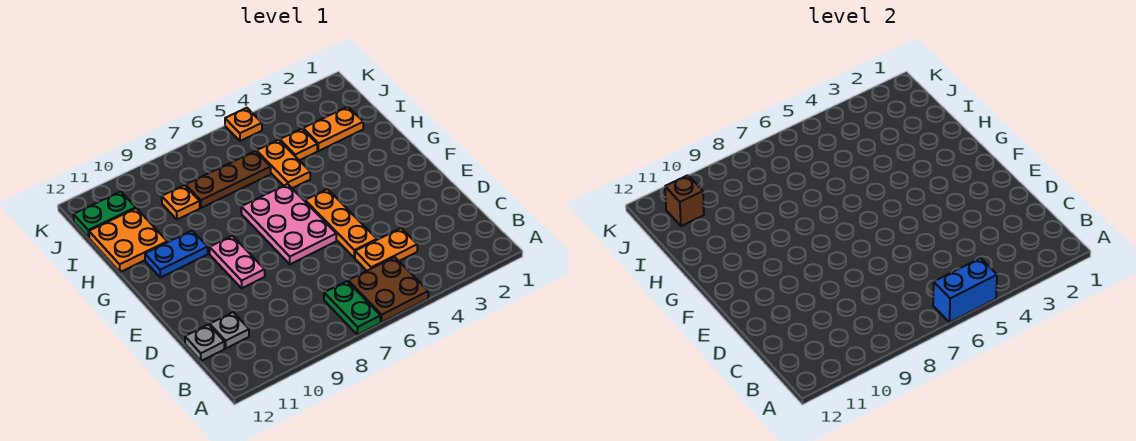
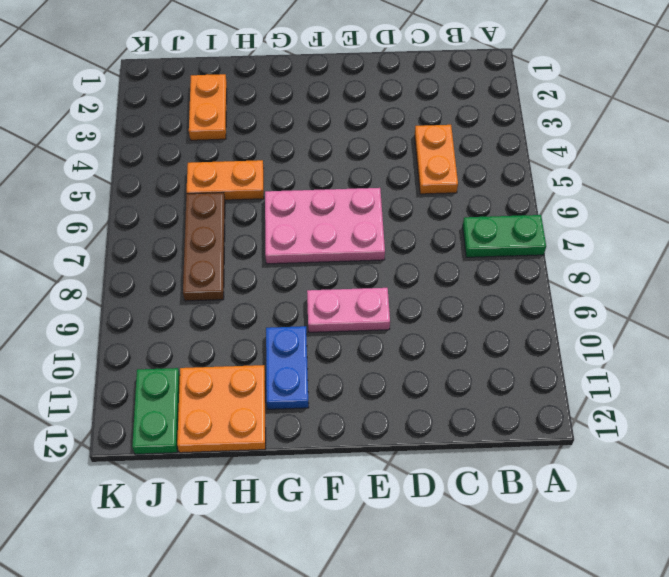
none -> brown plate A5:B6 level 1
none -> grey plate C11 level 1
none -> grey plate C12 level 1

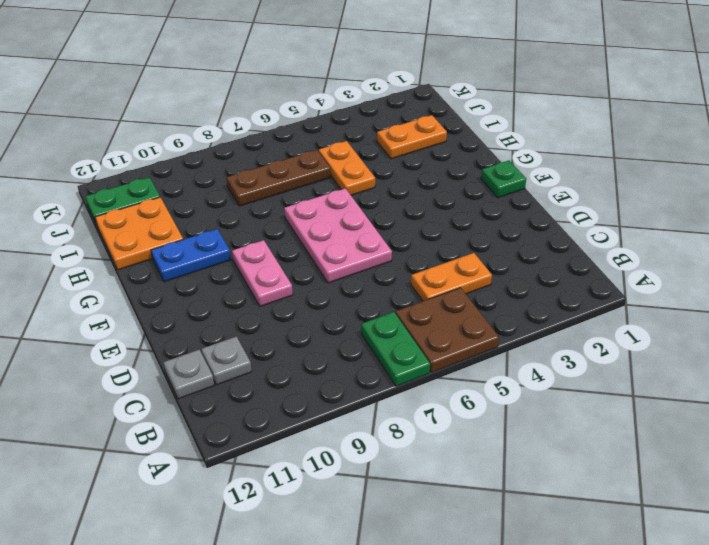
green plate F1 level 1 -> none
none -> orange plate D5:F5 level 1
none -> orange plate I4 level 1
none -> orange plate I9 level 1

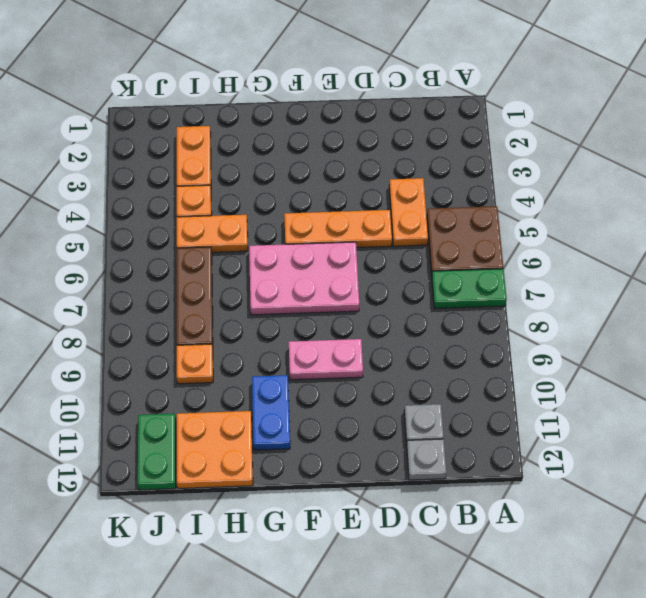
none -> orange plate K5 level 1
none -> blue brick A5:A6 level 2
none -> brown brick J11 level 2

